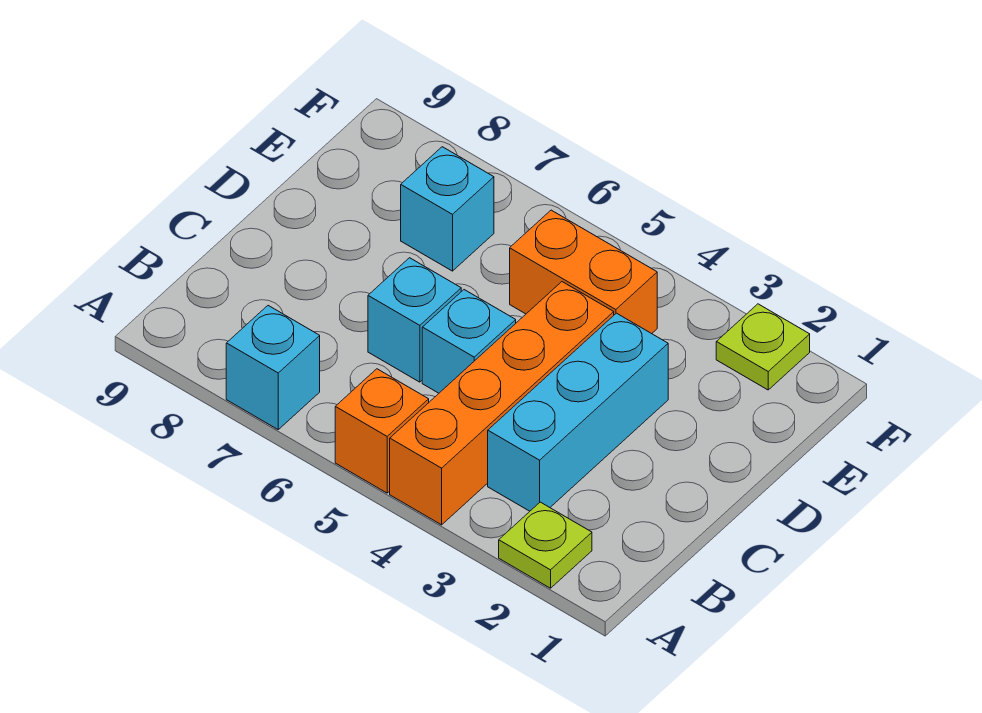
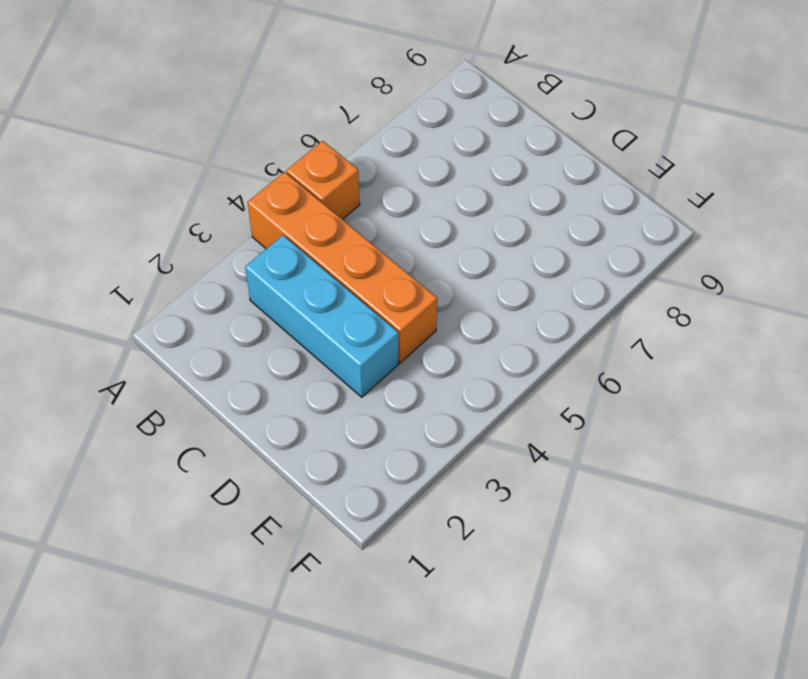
none -> lime plate A2 level 1
none -> cyan brick A7 level 1

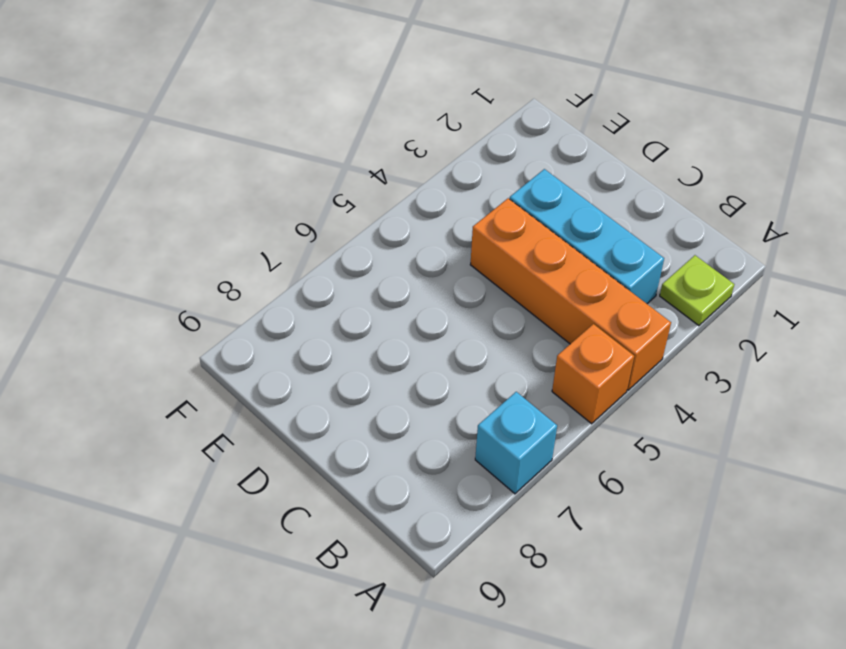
none -> cyan brick C5 level 1
none -> cyan brick C6 level 1

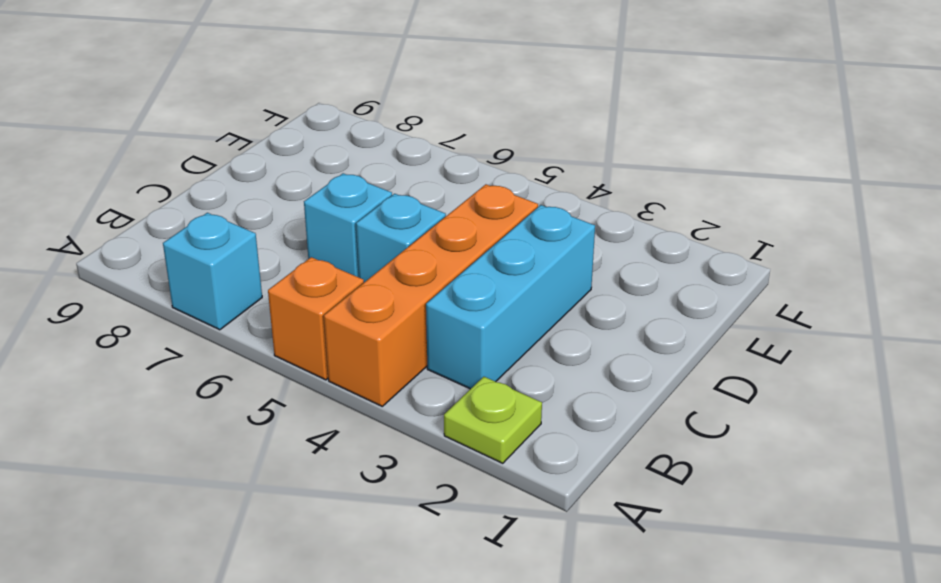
none -> orange brick E4:E5 level 1
none -> cyan brick E7 level 1

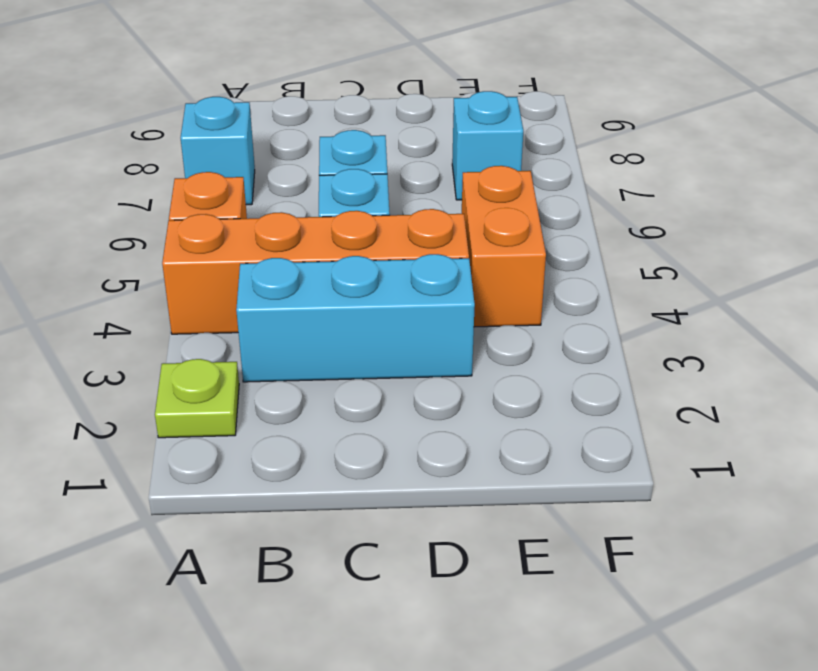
none -> lime plate F2 level 1

